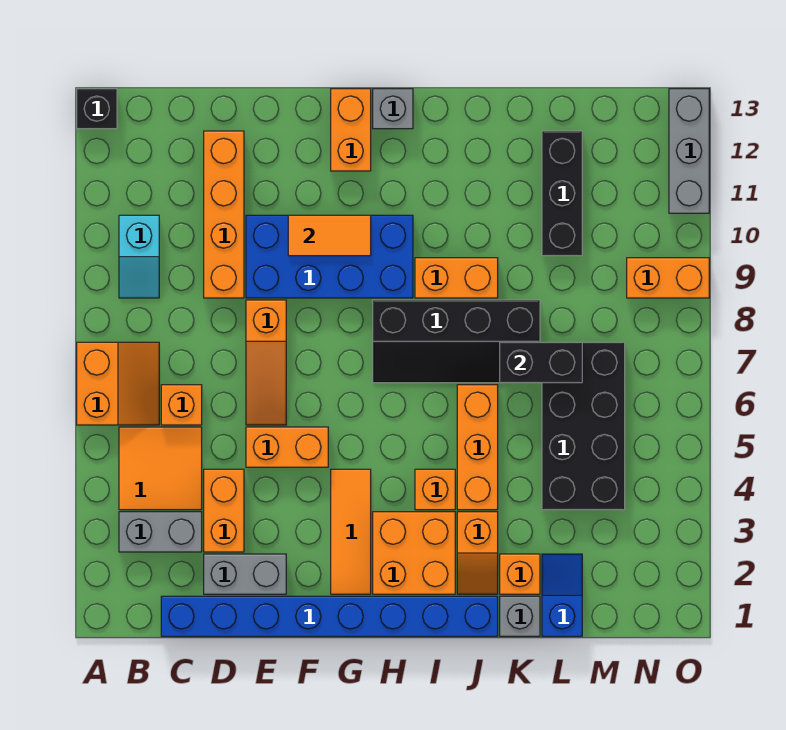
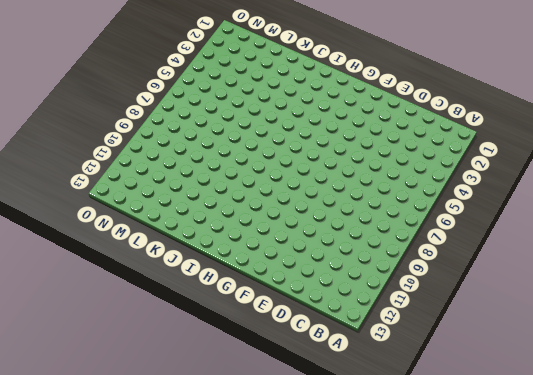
none -> orange slope A6:B7 level 1 top A
none -> black brick A13 level 1
none -> grey brick B3:C3 level 1
none -> orange tile B4:C5 level 1

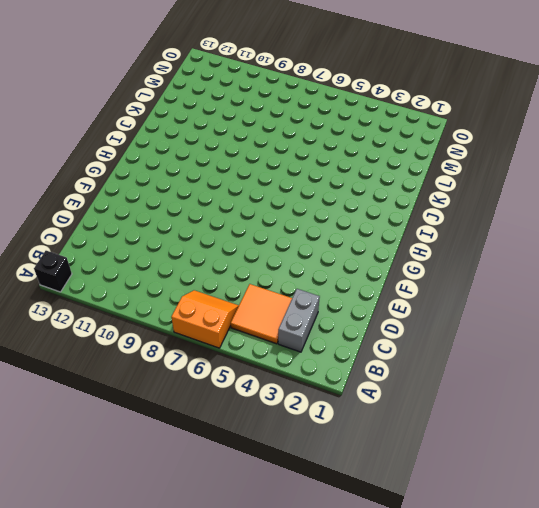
none -> cyan slope B9:B10 level 1 top 10
none -> blue brick C1:J1 level 1
none -> orange brick C6 level 1
none -> grey brick D2:E2 level 1

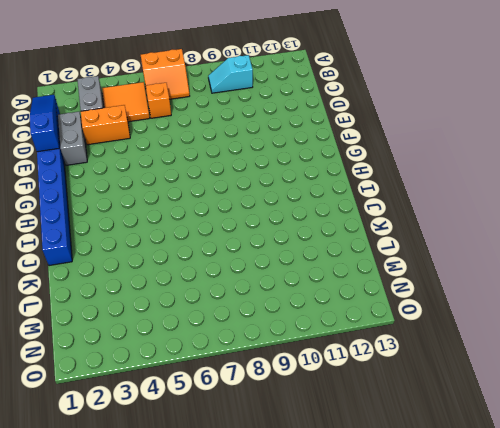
blue slope C1:E1 level 2 top E -> none
none -> black brick A13 level 1
none -> orange brick D9:D12 level 1
none -> orange brick E5:F5 level 1
none -> orange slope E6:E8 level 1 top 8

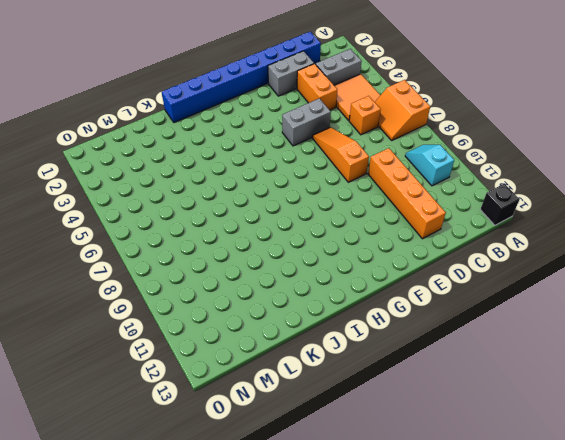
grey brick E5:F5 level 1 -> orange brick E5:F5 level 1
none -> blue brick E9:H10 level 1
none -> orange tile G2:G4 level 1
none -> orange brick G12:G13 level 1
none -> orange brick H2:I3 level 1

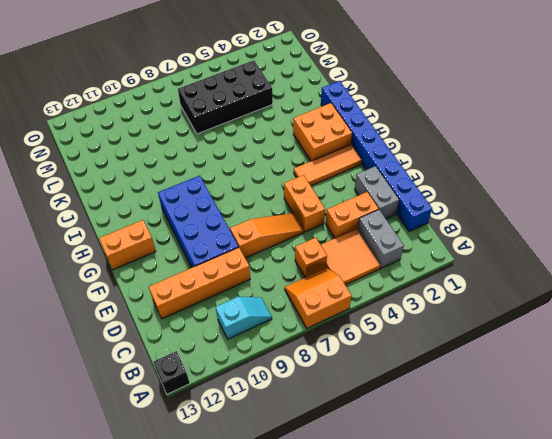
none -> black slope H7:K8 level 1 top 8
none -> grey brick H13 level 1
none -> orange brick I4 level 1
none -> orange brick I9:J9 level 1

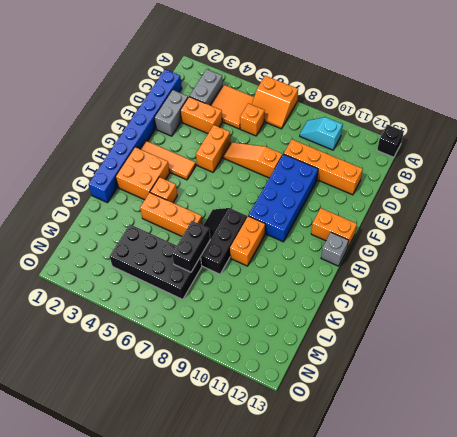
black slope I7:K8 level 1 top 8 -> black slope H7:K8 level 1 top 8
none -> orange slope J2:J3 level 1 top 3
none -> grey brick K1 level 1
none -> orange brick K2 level 1
none -> blue slope L1:L2 level 1 top 1

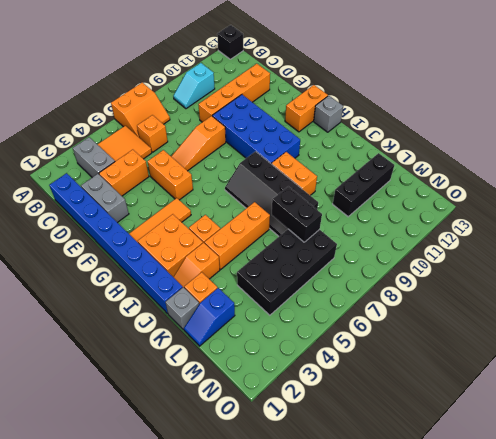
blue slope L1:L2 level 1 top 2 -> blue slope L1:L2 level 1 top 1
none -> orange brick N9:O9 level 1
none -> grey brick O11:O13 level 1
none -> orange tile F10:G10 level 2

